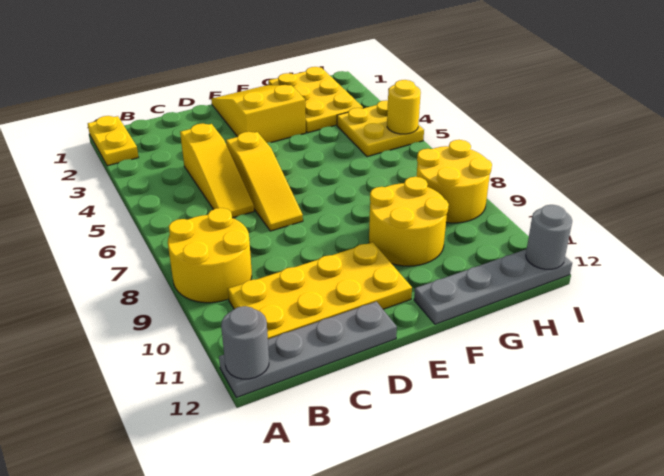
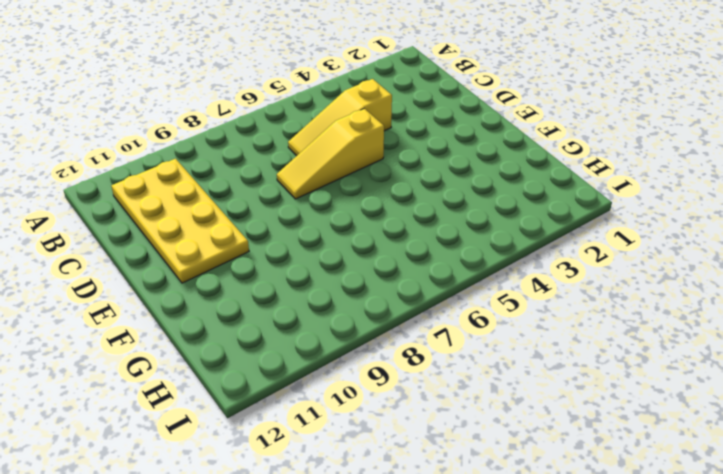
none -> yellow plate A1:A2 level 1
none -> yellow round brick A8:B9 level 1
none -> grey plate A12:D12 level 1

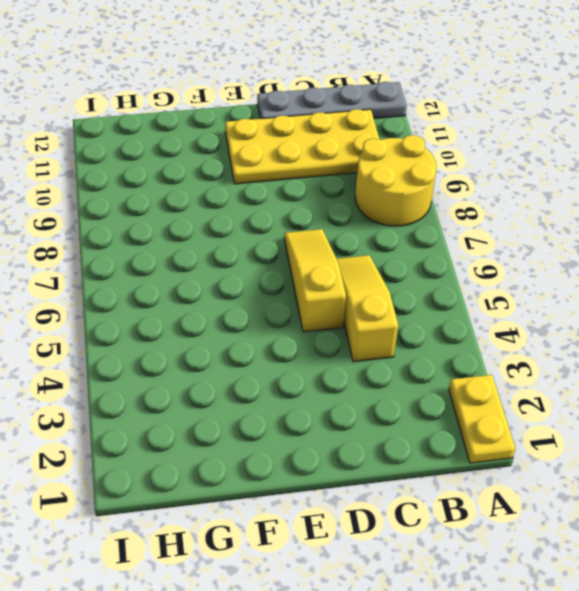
none -> yellow slope E1:F3 level 1 top 3
none -> yellow round brick F9:G10 level 1
none -> grey plate F12:I12 level 1

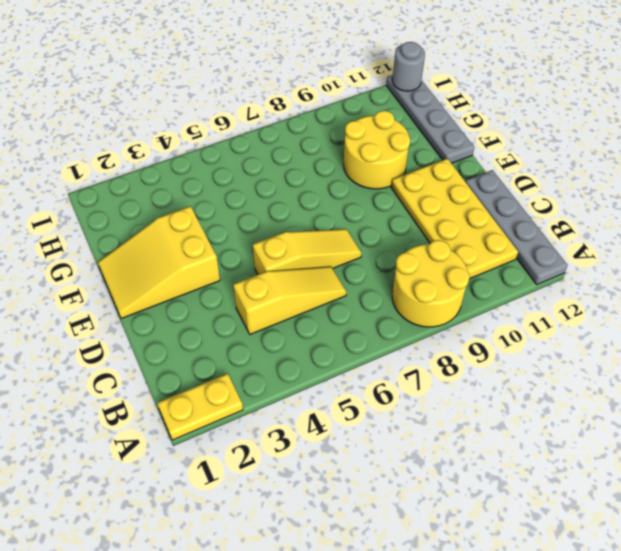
none -> yellow plate G1:H3 level 1
none -> yellow plate H4:I5 level 1
none -> yellow round brick H8:I9 level 1

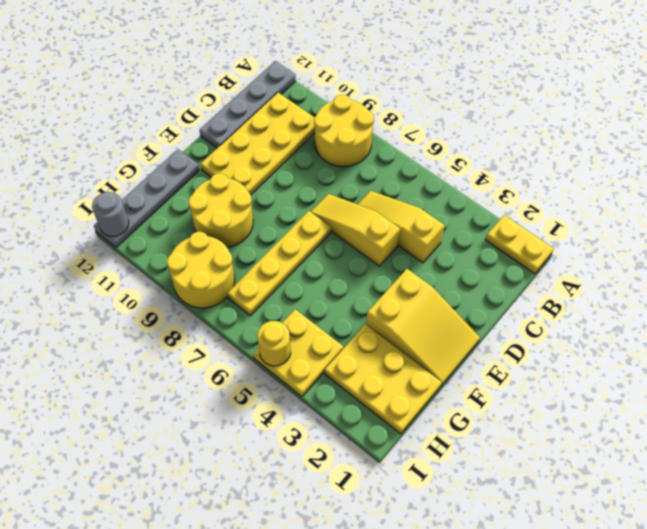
yellow plate E7:H7 level 1 -> none
none -> grey round brick A12 level 2

